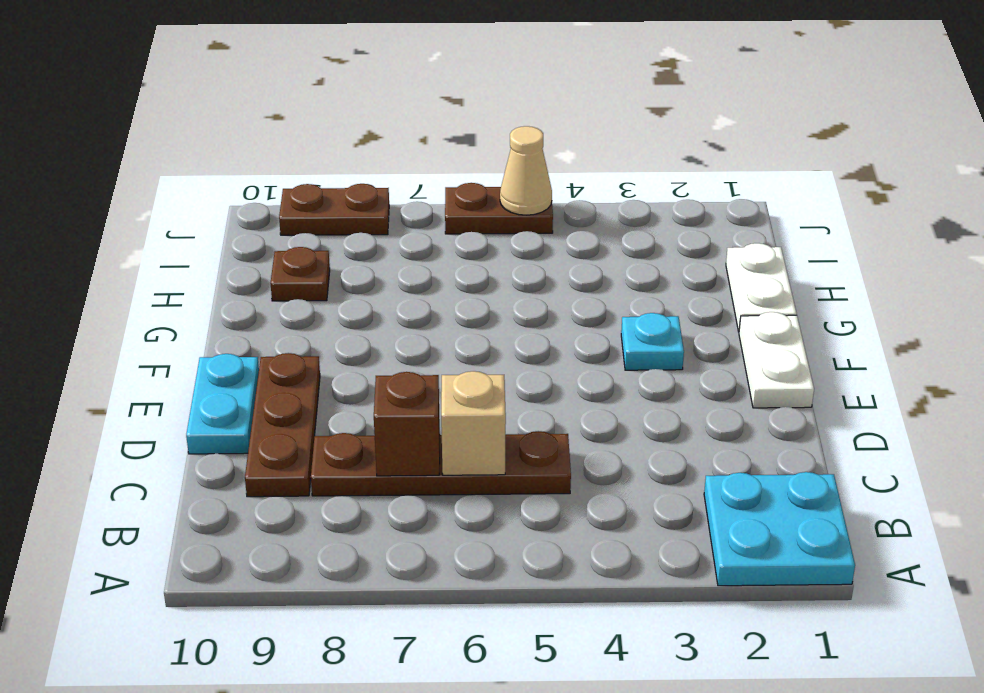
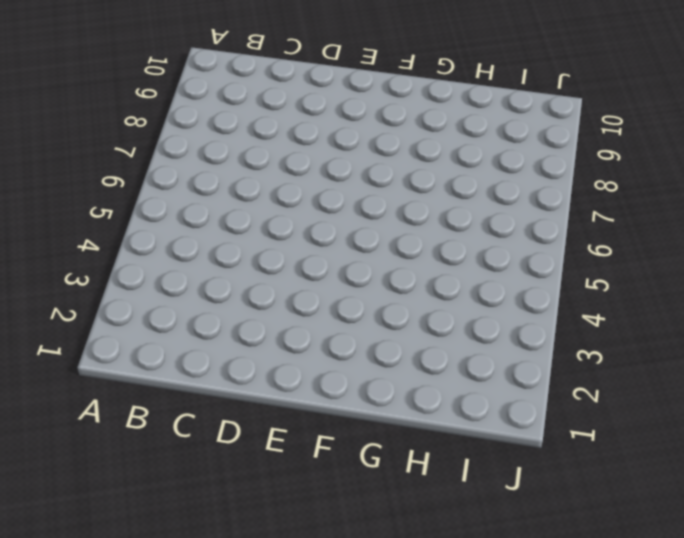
none -> cyan plate A1:B2 level 1
none -> brown plate C5:C8 level 1
none -> brown plate C9:E9 level 1

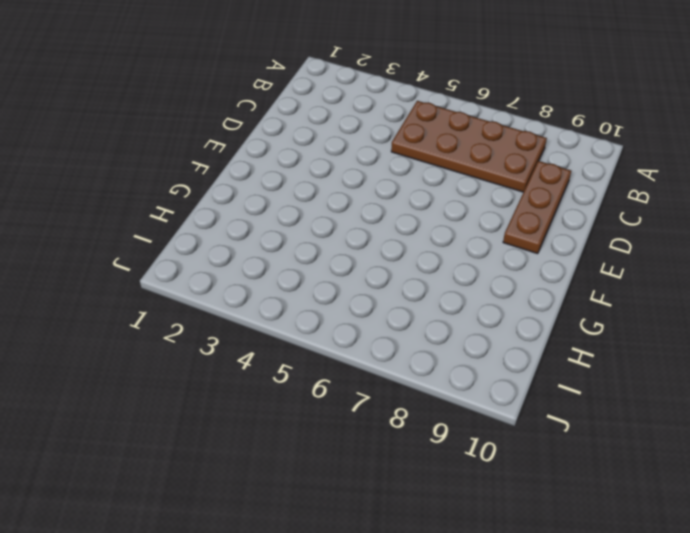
brown plate B5:C8 level 1 -> brown plate C5:C8 level 1
none -> cyan plate A1:B2 level 1
none -> cyan plate D10:E10 level 1
none -> white plate E1:F1 level 1

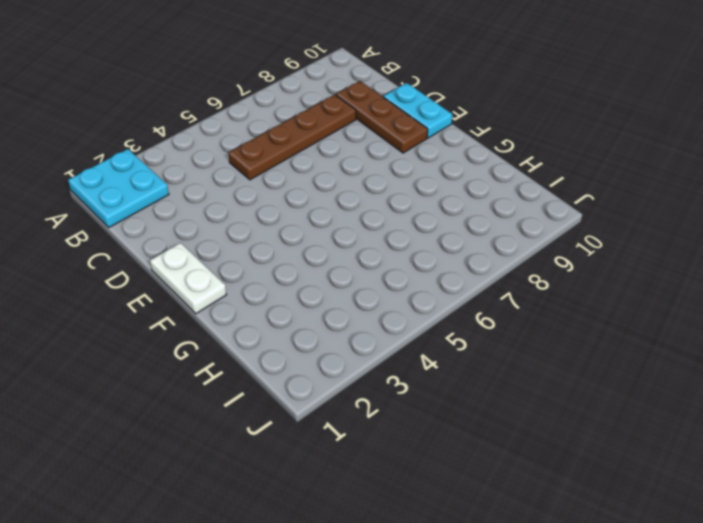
none -> cyan plate F3 level 1
none -> white plate G1:H1 level 1
none -> brown plate H9 level 1

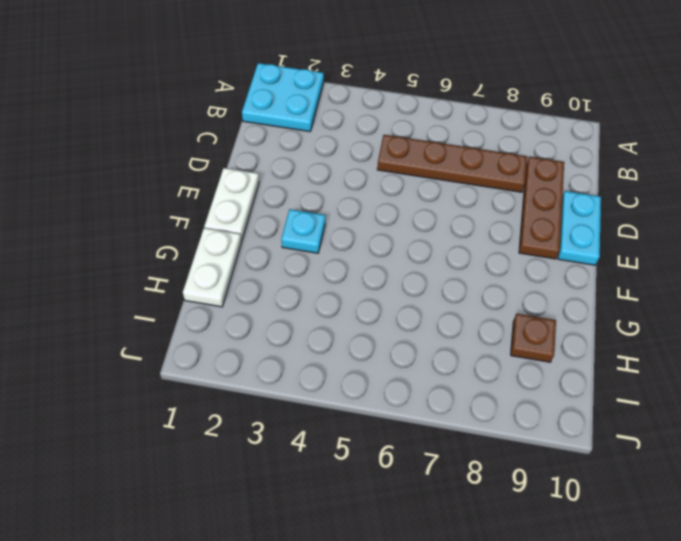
none -> brown plate J5:J6 level 1
none -> brown plate J8:J9 level 1
none -> tan brick C6 level 2

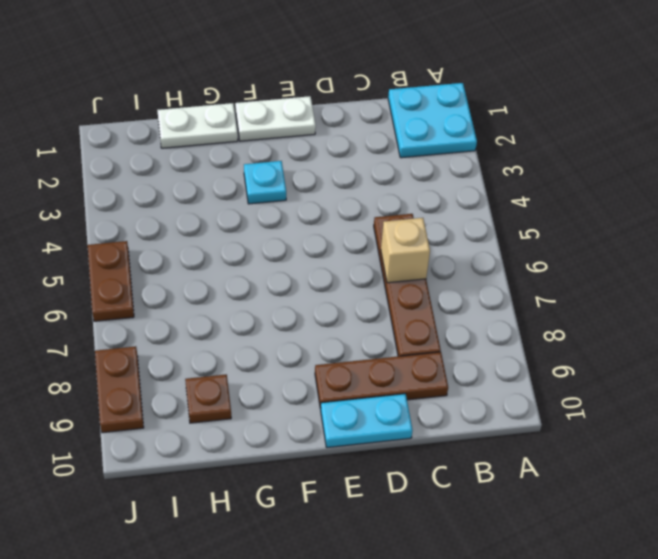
none -> brown brick C7 level 2
none -> tan cone J5 level 2

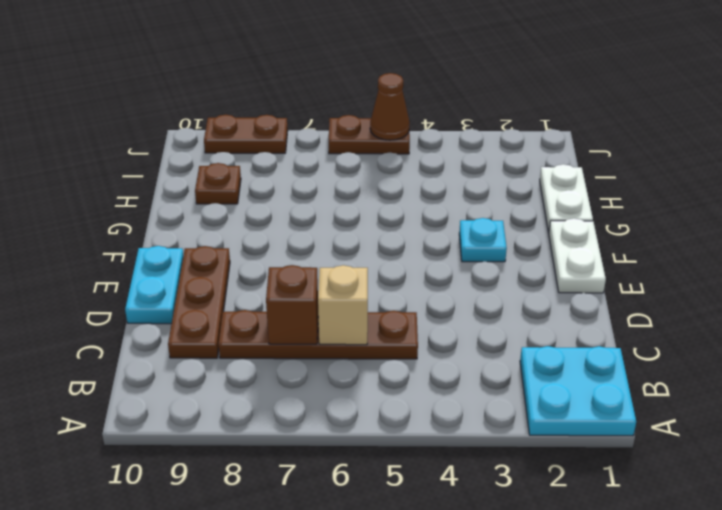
brown cone J5 level 2 -> tan cone J5 level 2

